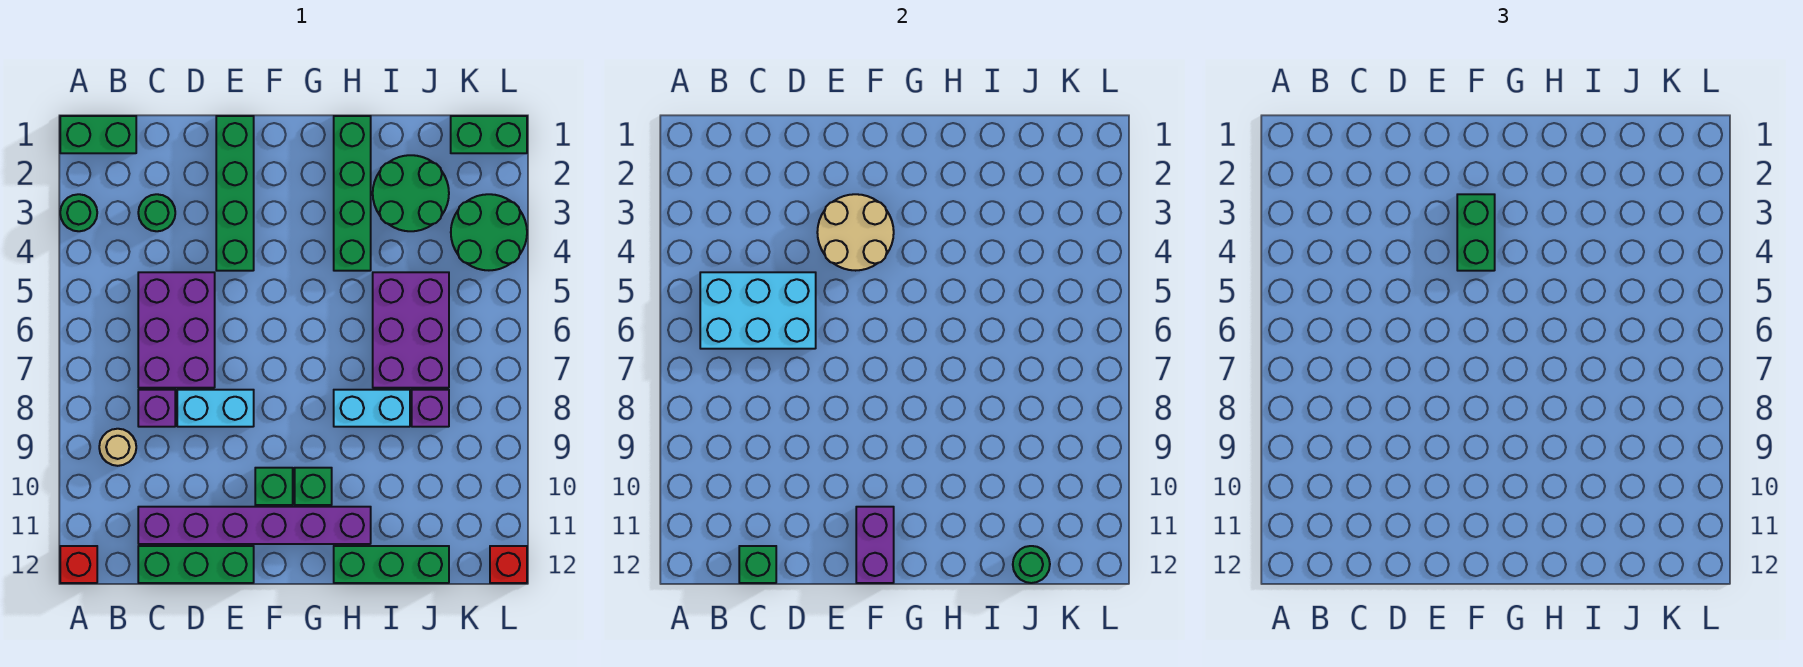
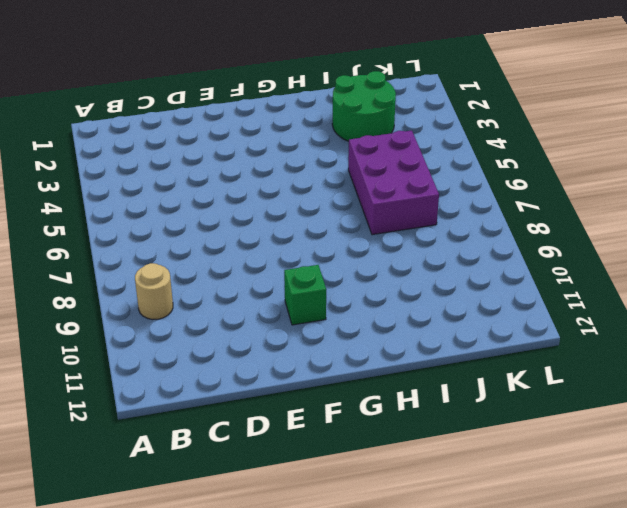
none -> green brick A1:B1 level 1
none -> green round brick A3 level 1
none -> red brick A12 level 1

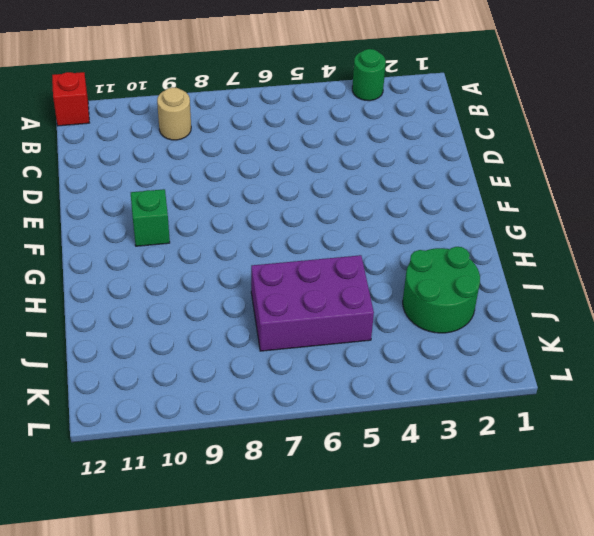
none -> green brick A1:B1 level 1
none -> green round brick C3 level 1
none -> purple brick C5:D7 level 1

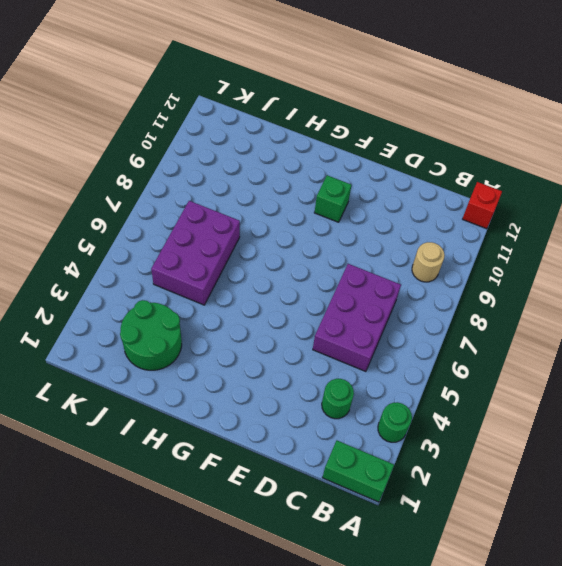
none -> purple brick C8 level 1
none -> purple brick C11:H11 level 1
none -> green brick C12:E12 level 1

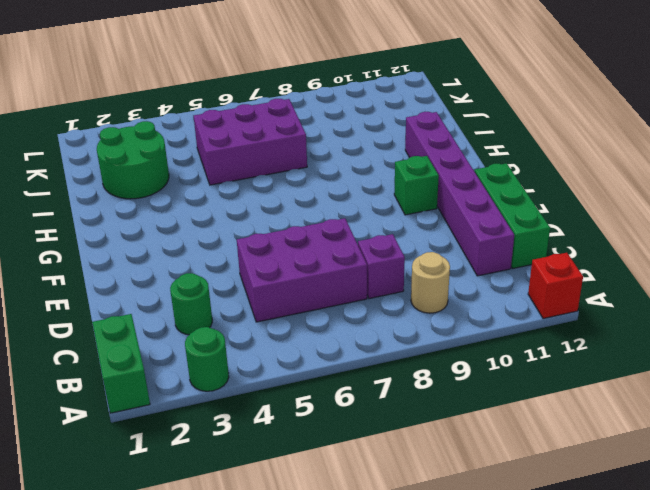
none -> cyan brick D8:E8 level 1
none -> green brick E1:E4 level 1
none -> green brick G10 level 1

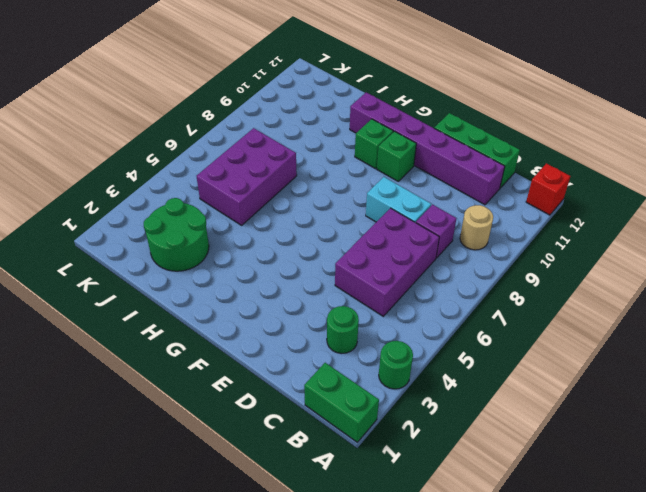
none -> green brick E1:E4 level 1
none -> green brick H1:H4 level 1
none -> cyan brick H8:I8 level 1

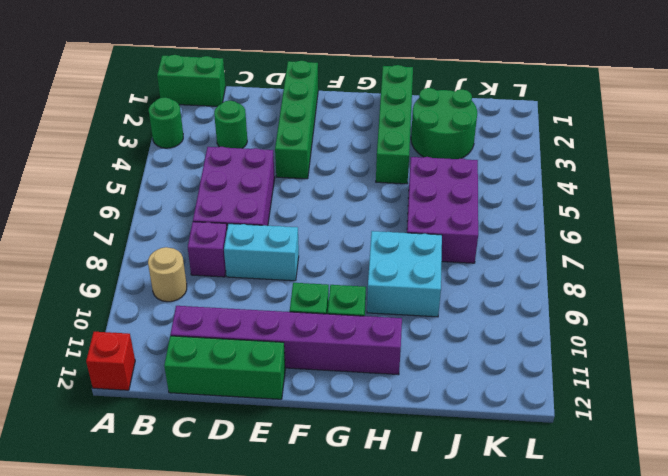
cyan brick H8:I9 level 1 -> cyan brick H8:I8 level 1
none -> green brick H12:J12 level 1
none -> purple brick J8 level 1
none -> green brick K1:L1 level 1

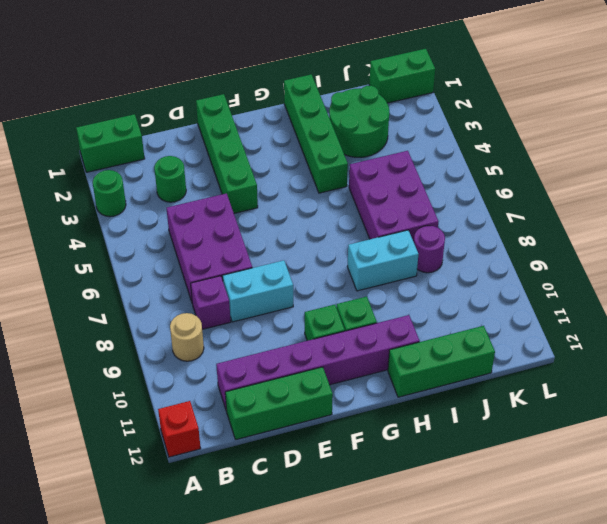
purple round brick J8 level 1 -> purple brick J8 level 1
none -> green round brick K3:L4 level 1
none -> red brick L12 level 1
none -> cyan brick B5:D6 level 2

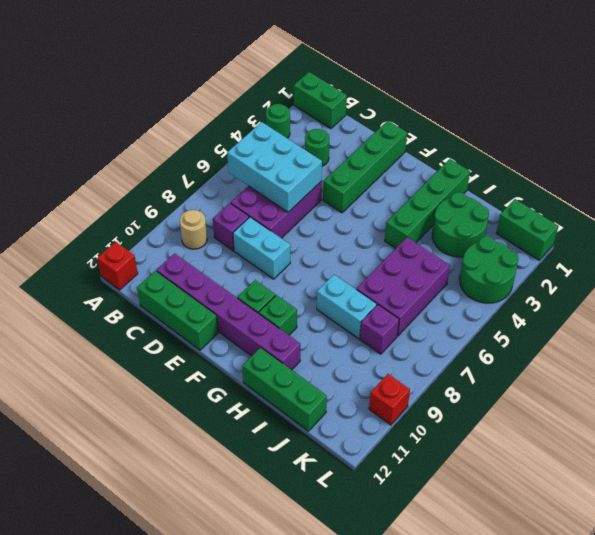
red brick L10 level 1 -> red brick L12 level 1
none -> green brick C12 level 2
none -> tan round brick E3:F4 level 2
none -> purple brick F11:F12 level 2

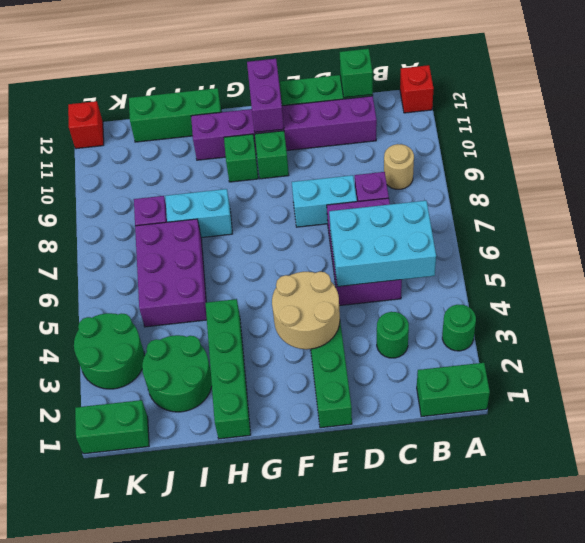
none -> green round brick J12 level 2
none -> green brick F3:F4 level 3

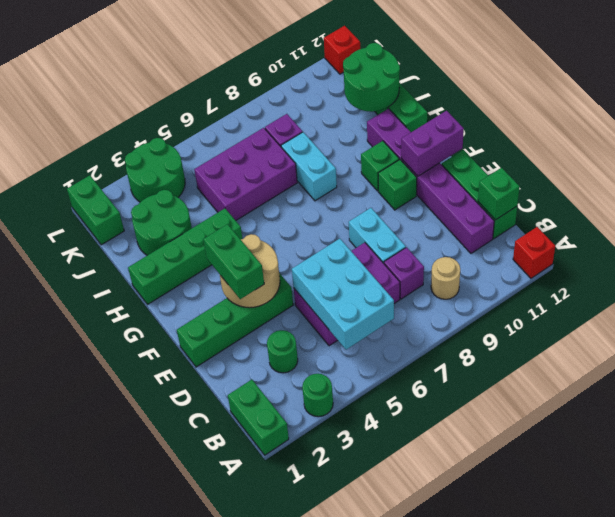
green brick E3:F3 level 3 -> green brick F3:F4 level 3
green round brick I11:J12 level 2 -> green round brick J12 level 2

